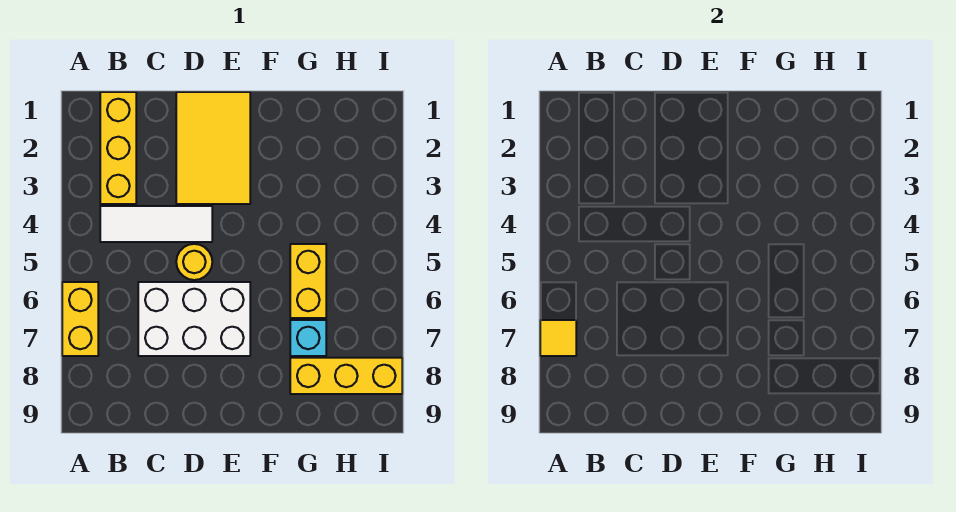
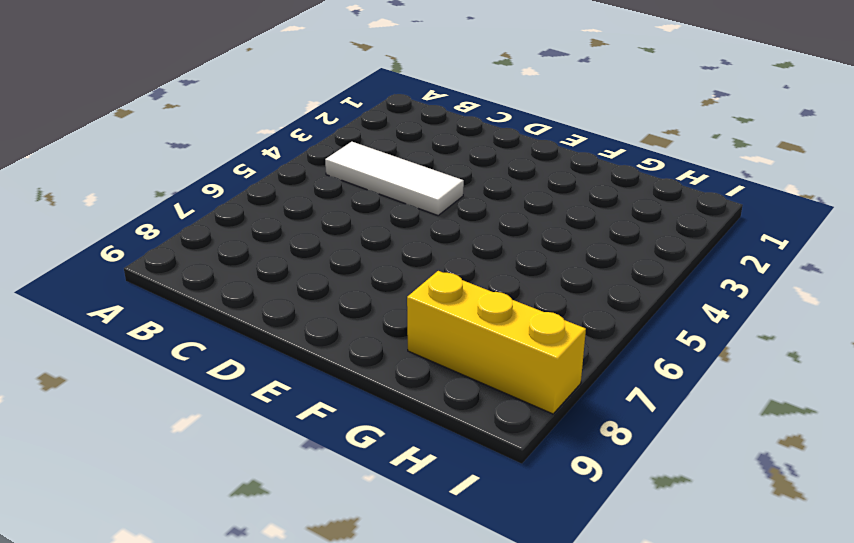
none -> yellow brick A6:A7 level 1
none -> yellow brick B1:B3 level 1

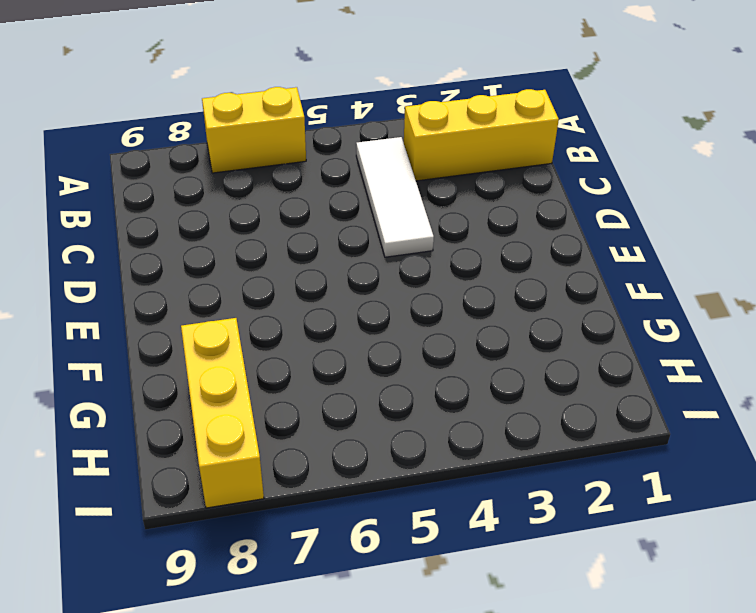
none -> white brick C6:E7 level 1
none -> yellow tile D1:E3 level 1

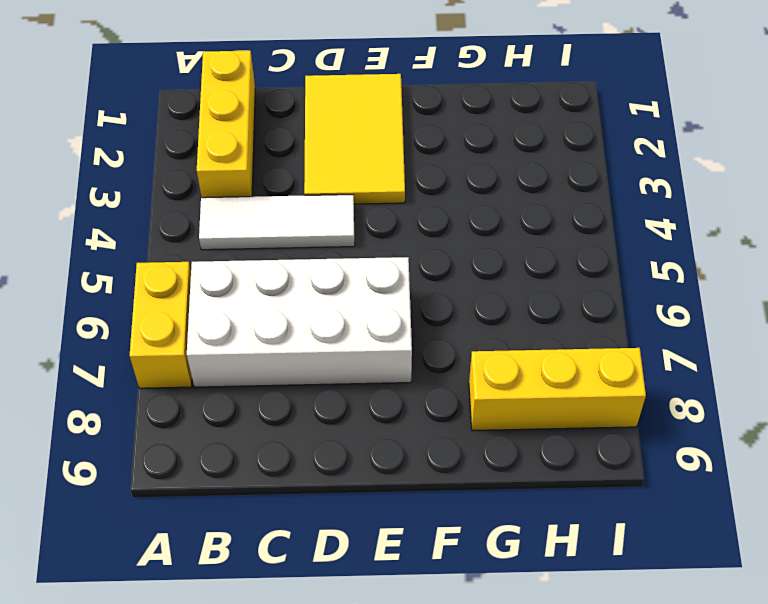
white brick B6:E7 level 1 -> white brick C6:E7 level 1
none -> yellow round brick D5 level 1
none -> yellow brick G5:G6 level 1

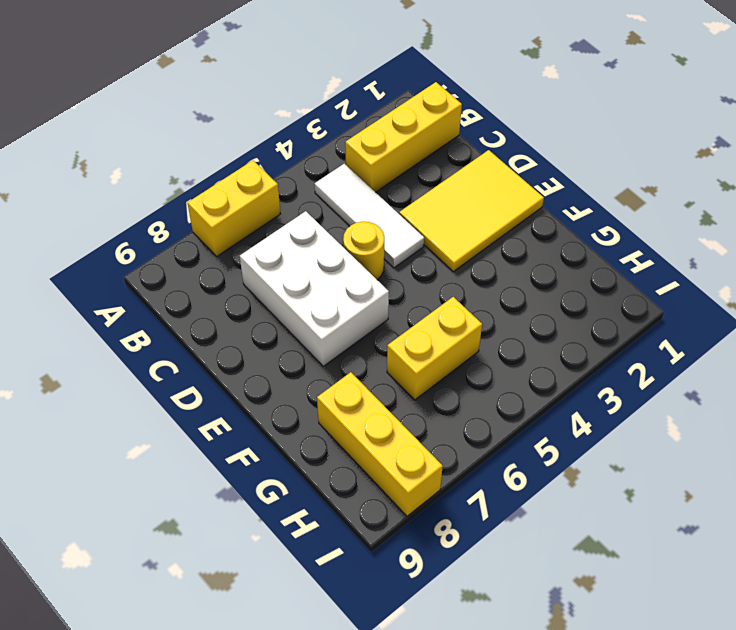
none -> cyan brick G7 level 1
none -> yellow tile A7 level 2

